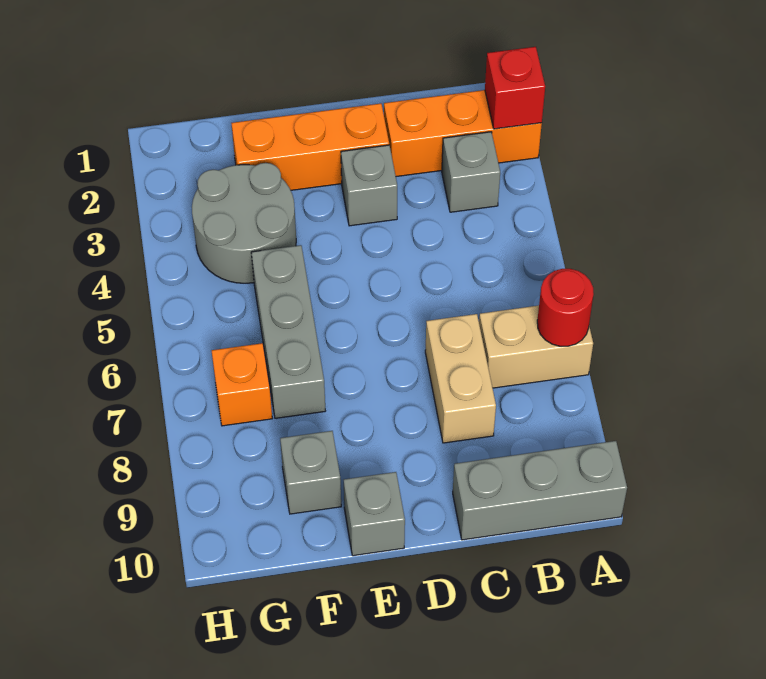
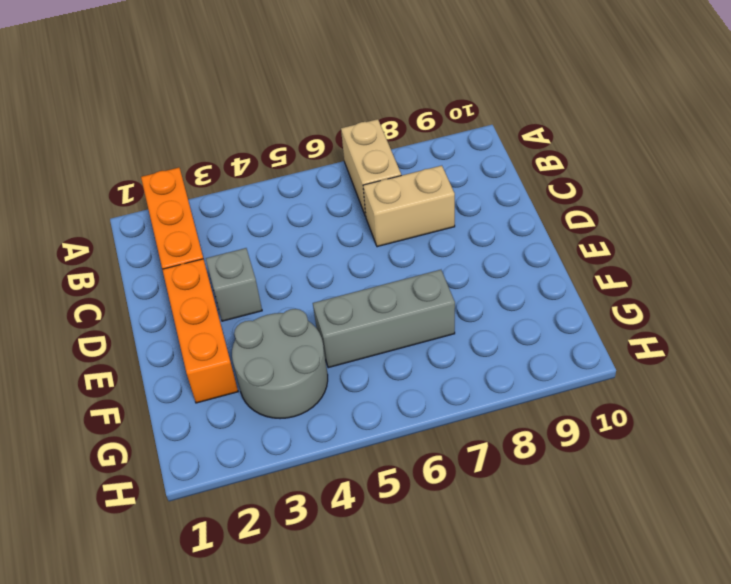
none -> grey brick A10:C10 level 1
none -> grey brick B3 level 1
none -> grey brick E10 level 1

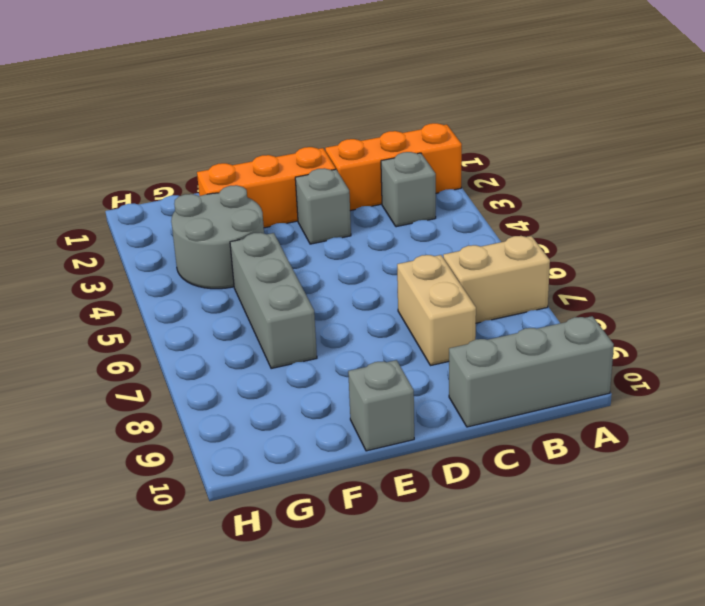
none -> grey brick F9 level 1
none -> orange brick G7 level 1
none -> red brick A2 level 2

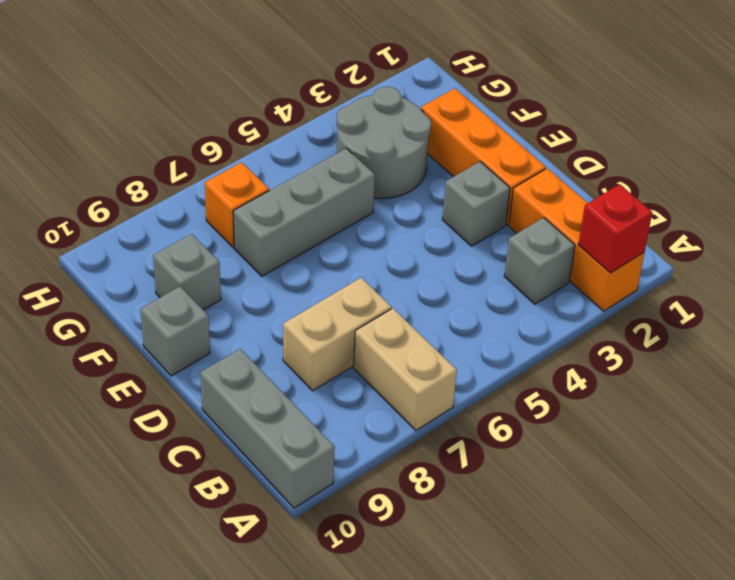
none -> red round brick A7 level 2

